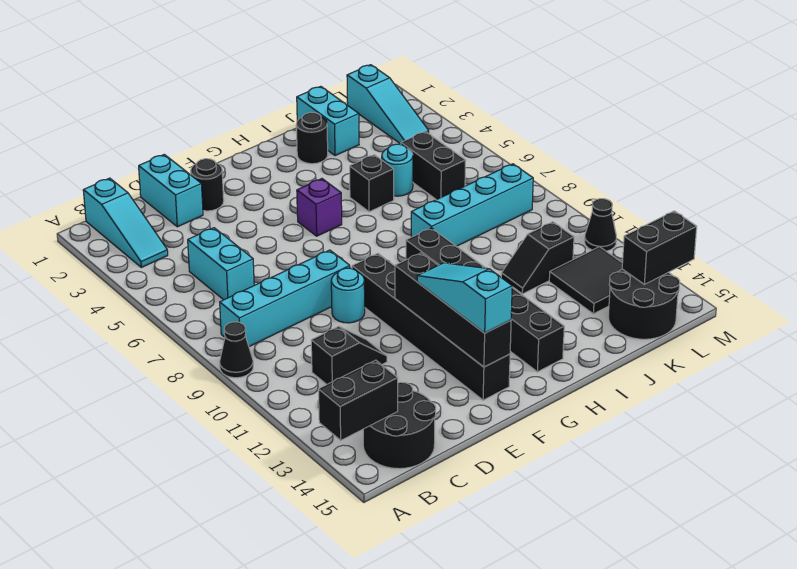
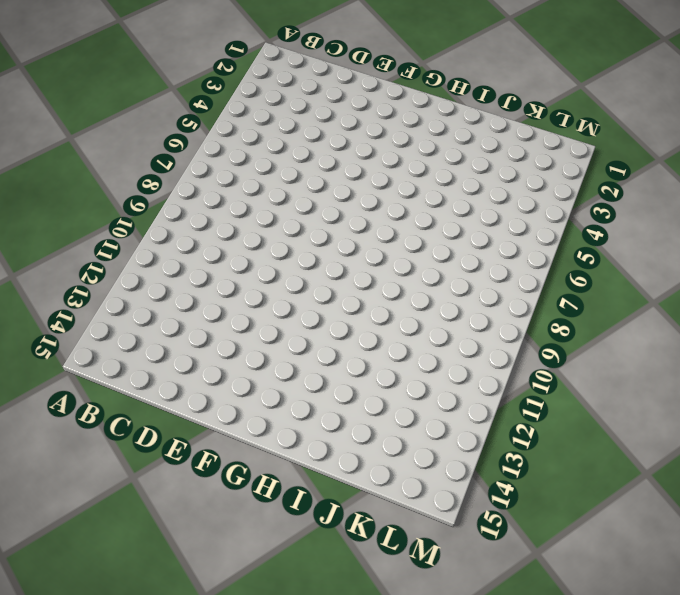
none -> black cone A9 level 1
none -> cyan slope B1:B3 level 1 top 1
none -> cyan brick B8:E8 level 1

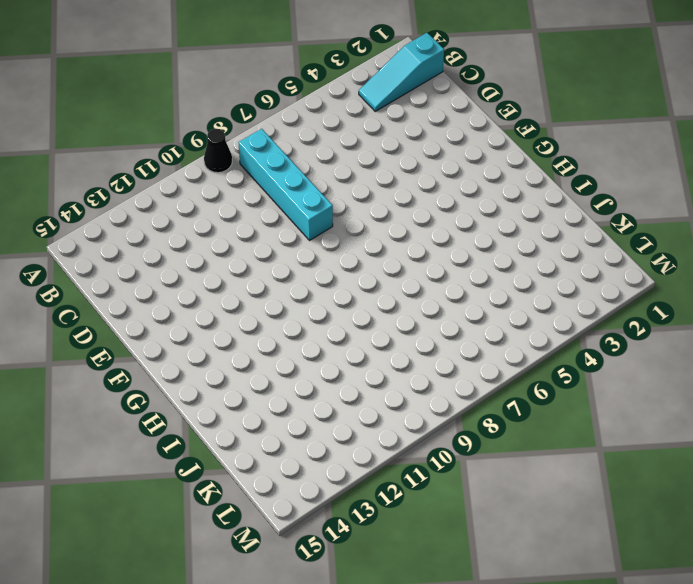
none -> black round brick B14:C15 level 1
none -> cyan brick C5:C6 level 1
none -> black slope C11:D11 level 1 top C

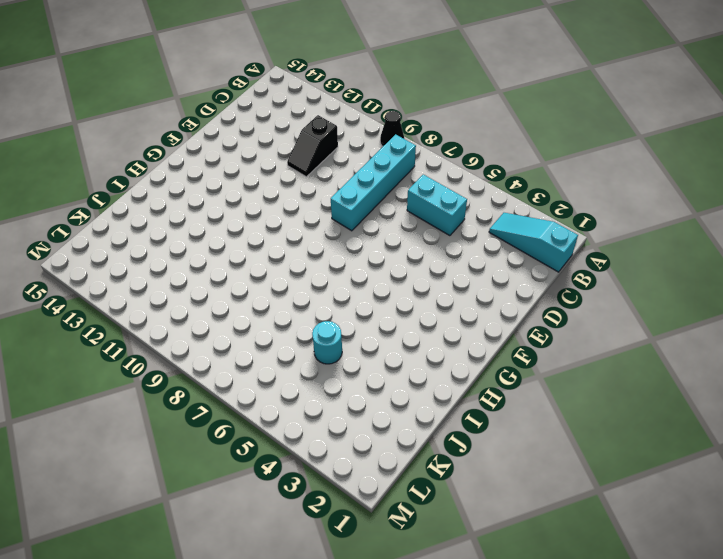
none -> black round brick B14:C15 level 1
none -> cyan brick D1:D2 level 1
none -> black round brick E2 level 1

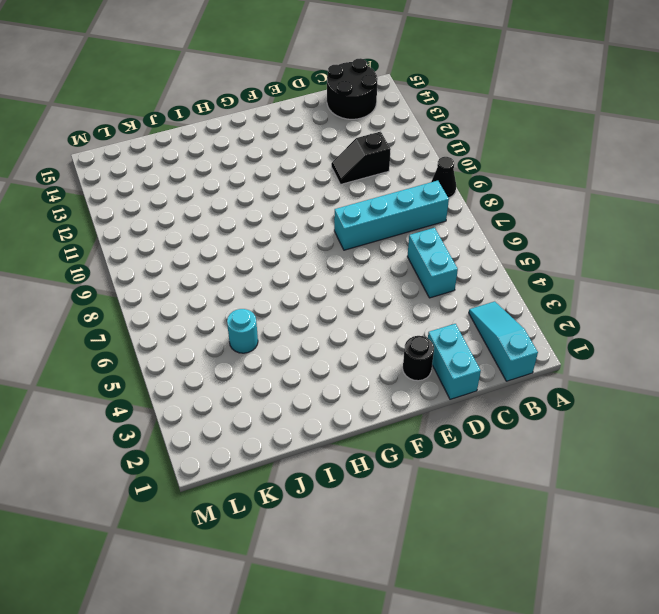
none -> cyan round brick E9 level 1
none -> black brick F9:F14 level 1
none -> purple brick G5 level 1

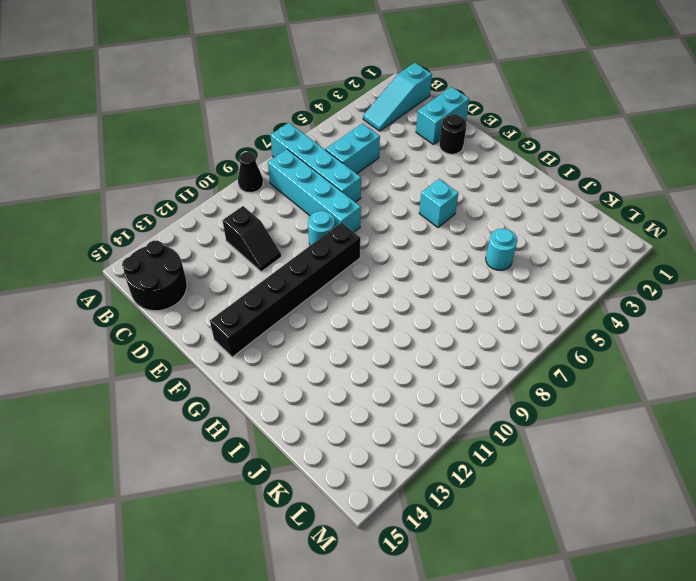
cyan brick A7:D7 level 1 -> cyan brick I8:L8 level 1
cyan brick G5 level 1 -> purple brick G5 level 1
none -> black brick H9:H14 level 1
none -> black round brick I2 level 1
none -> black brick I5 level 1

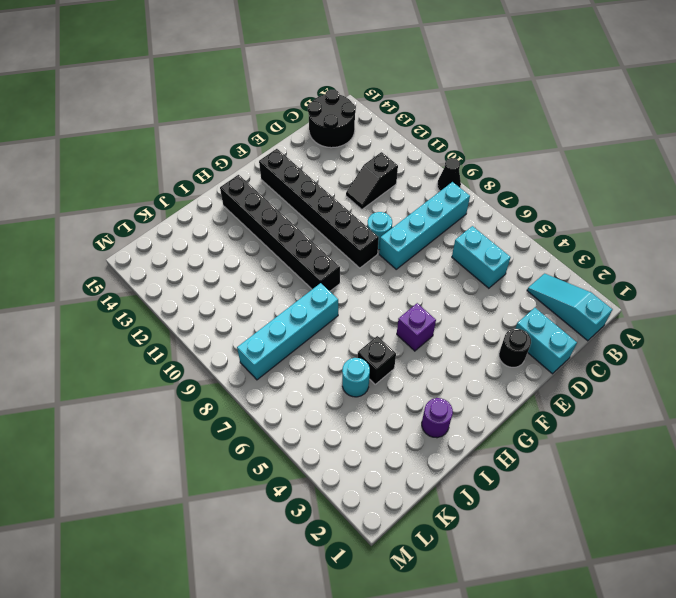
purple round brick I2 level 1 -> black round brick I2 level 1
none -> cyan brick J1:J2 level 1
none -> black slope J11:K11 level 1 top K
none -> black brick K5:K6 level 1

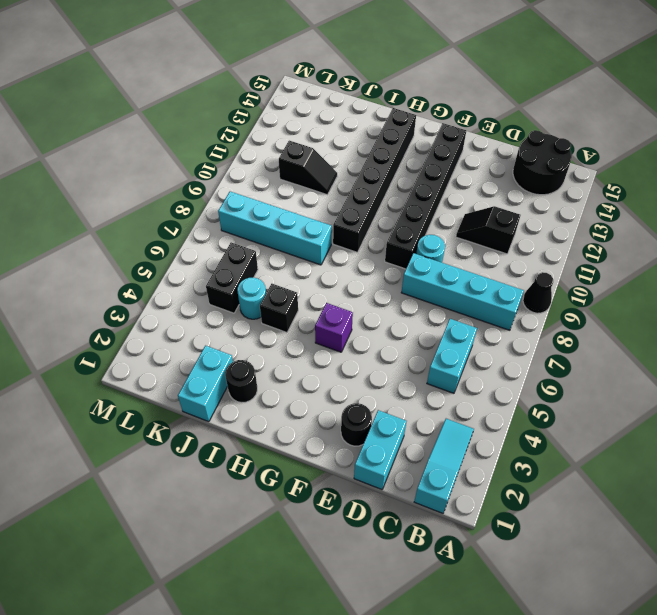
none -> black tile K12:L13 level 1
none -> black round brick K14:L15 level 1
none -> cyan slope L1:L3 level 1 top 1

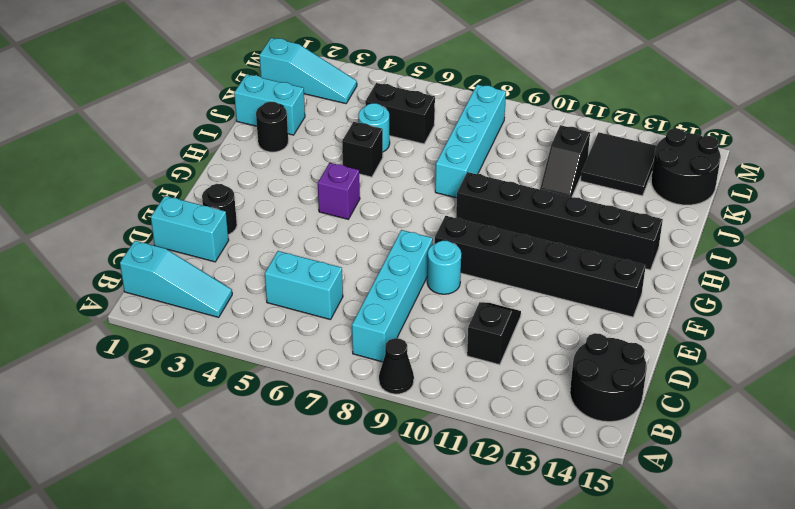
none -> black cone M11 level 1
none -> black brick A14:B14 level 2
none -> black brick F11:F14 level 2

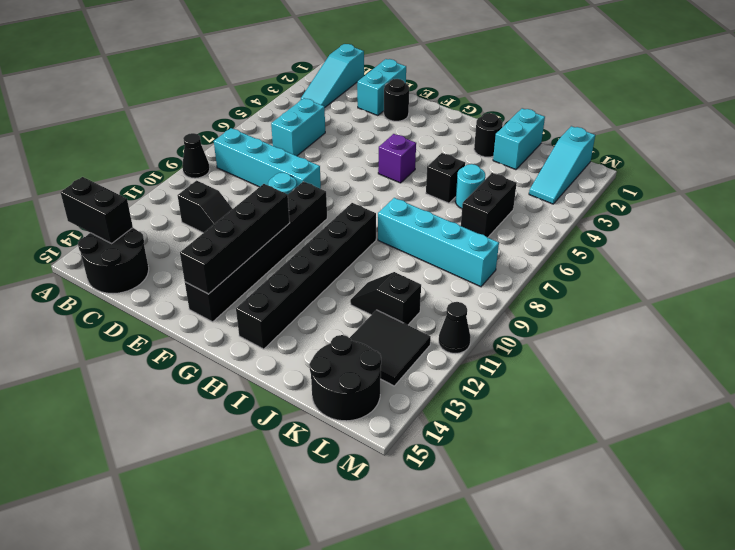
none -> black brick L14:M14 level 2
none -> cyan slope F12:F14 level 3 top 14

